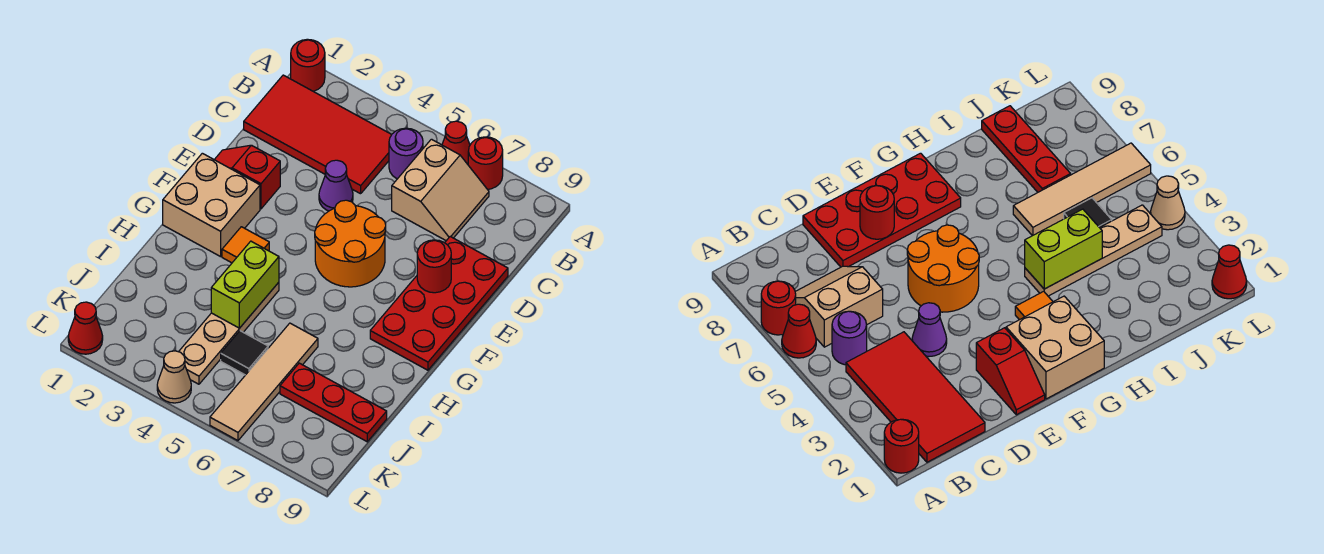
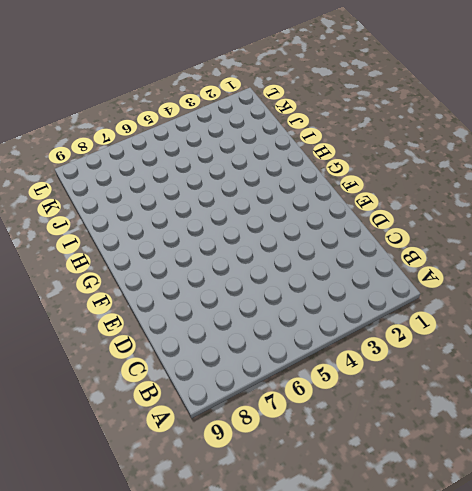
none -> red round brick A1 level 1
none -> red cone A6 level 1
none -> red round brick A7 level 1

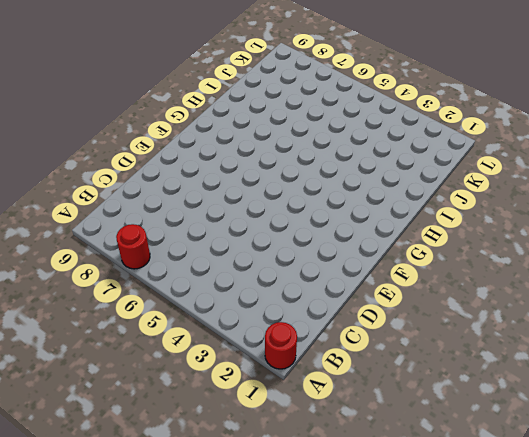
none -> red cone A6 level 1
none -> red tile B1:C4 level 1
none -> purple round brick B5 level 1

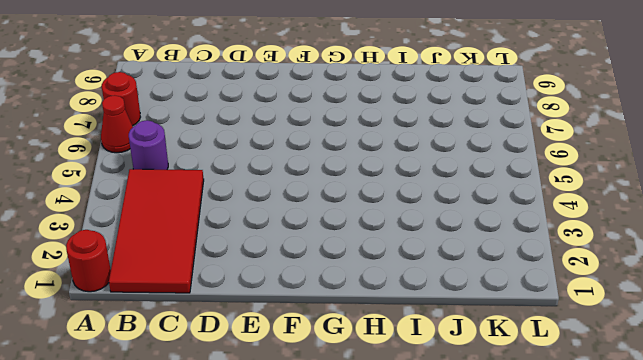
none -> tan slope B6:C7 level 1 top 6
none -> purple cone D4 level 1
none -> red plate D8:G9 level 1

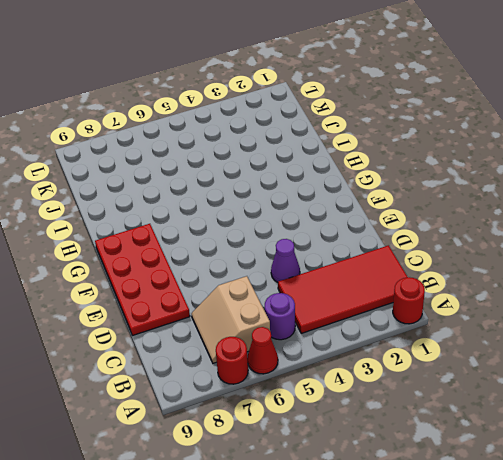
none -> red slope E1:E2 level 1 top 2
none -> orange round brick E5:F6 level 1
none -> tan brick F1:G2 level 1

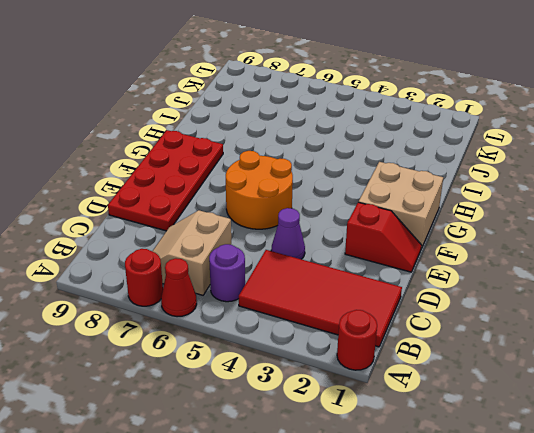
none -> orange tile G3 level 1
none -> tan plate H4:K4 level 1
none -> tan tile I6:L6 level 1

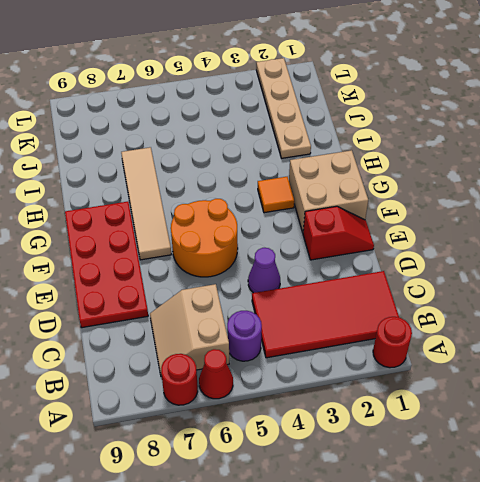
tan tile F7:I7 level 1 -> tan tile I6:L6 level 1
tan plate I2:L2 level 1 -> tan plate H4:K4 level 1
none -> black tile J5 level 1
none -> red plate J7:J9 level 1
none -> red cone L1 level 1

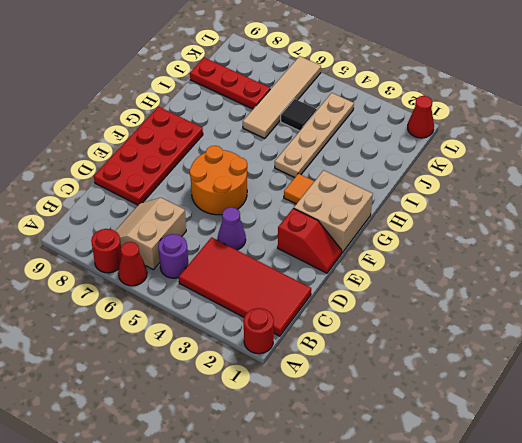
none -> tan cone L4 level 1
none -> red round brick E8 level 2
none -> lime brick H4:I4 level 2

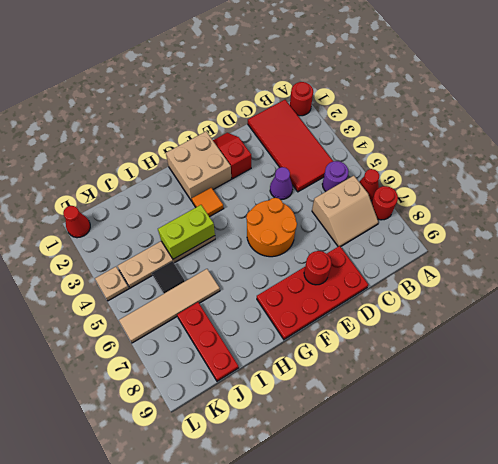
tan plate L4 level 1 -> tan cone L4 level 1

